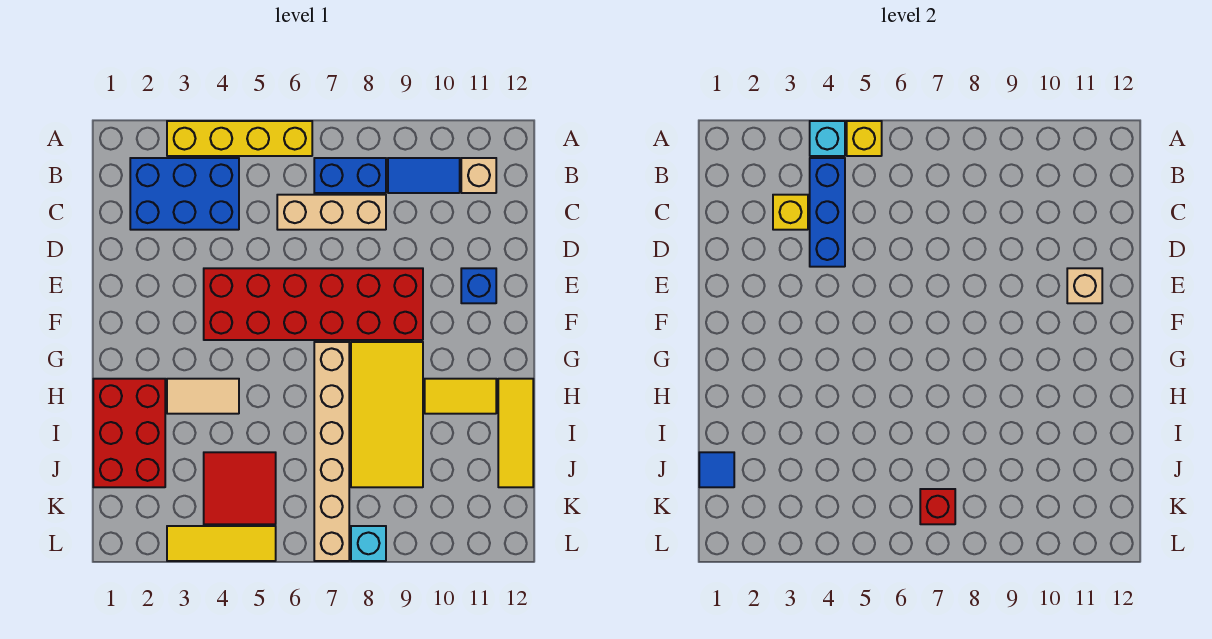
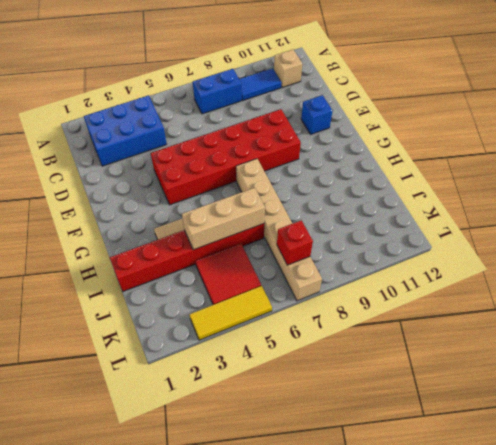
red brick I1:I6 level 1 -> red brick H1:J2 level 1
tan brick I4:I6 level 2 -> tan brick C6:C8 level 1
none -> yellow brick A3:A6 level 1
none -> yellow tile G8:J9 level 1
none -> yellow tile H10:H11 level 1

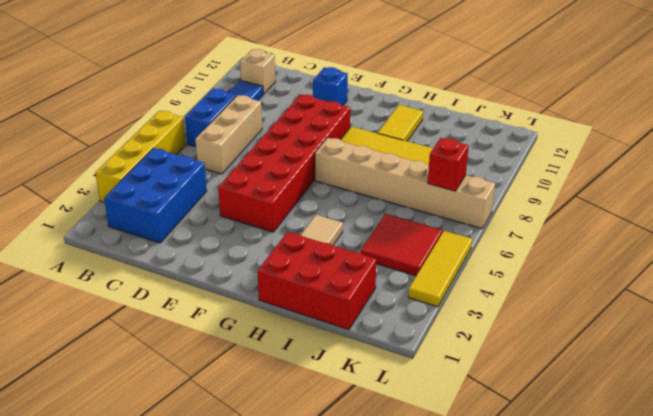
none -> yellow tile H12:J12 level 1
none -> cyan brick L8 level 1
none -> cyan brick A4 level 2

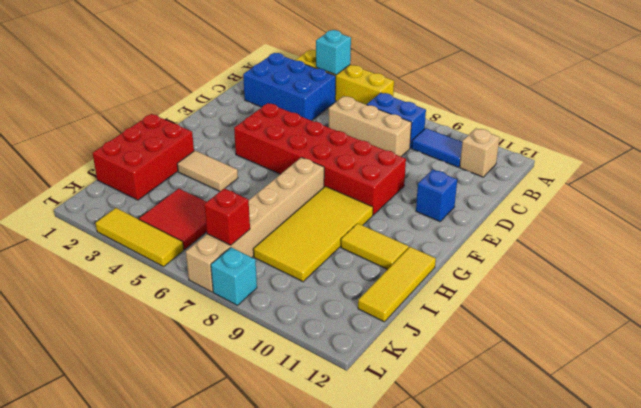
none -> yellow brick A5 level 2
none -> blue brick B4:D4 level 2
none -> yellow brick C3 level 2

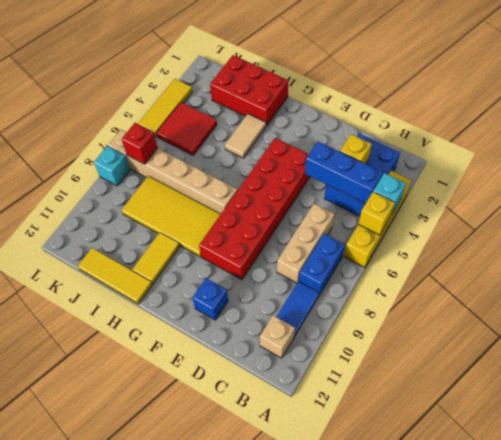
none -> tan brick E11 level 2
none -> blue tile J1 level 2

